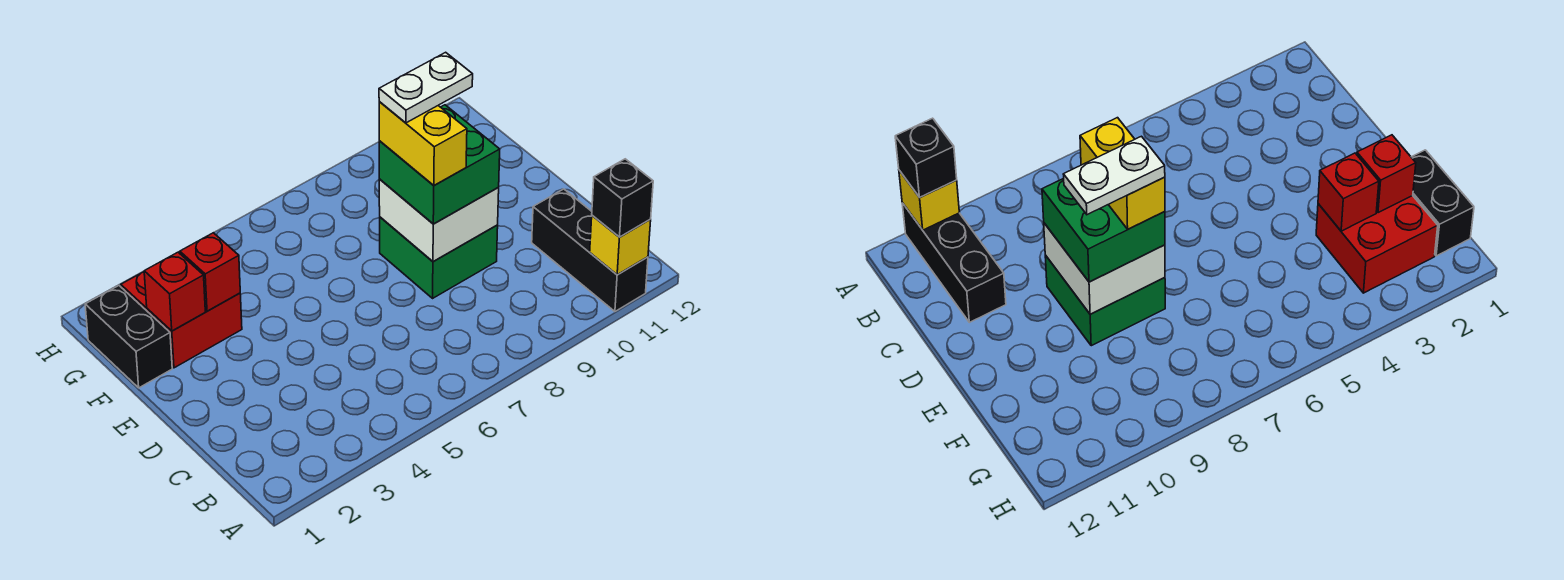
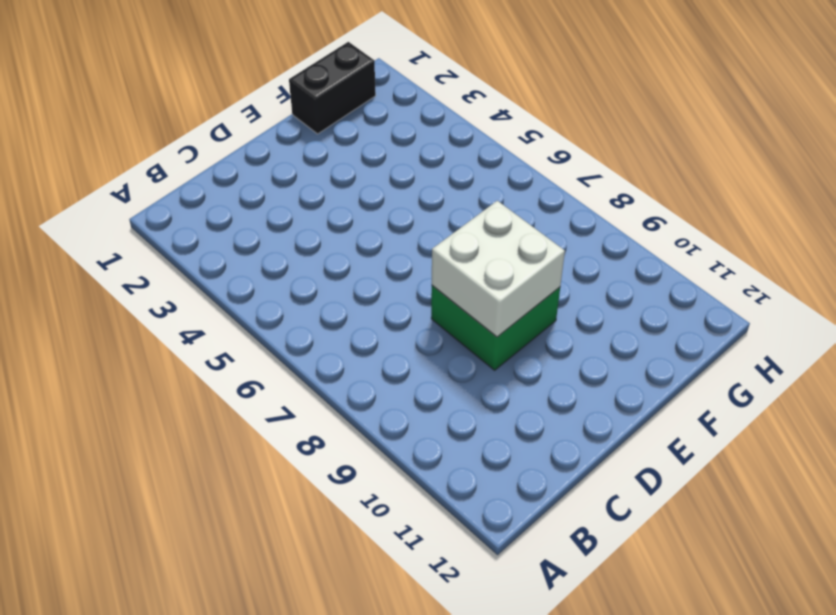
none -> black brick A11:C11 level 1
none -> red brick F2:G3 level 1
none -> yellow brick A11 level 2

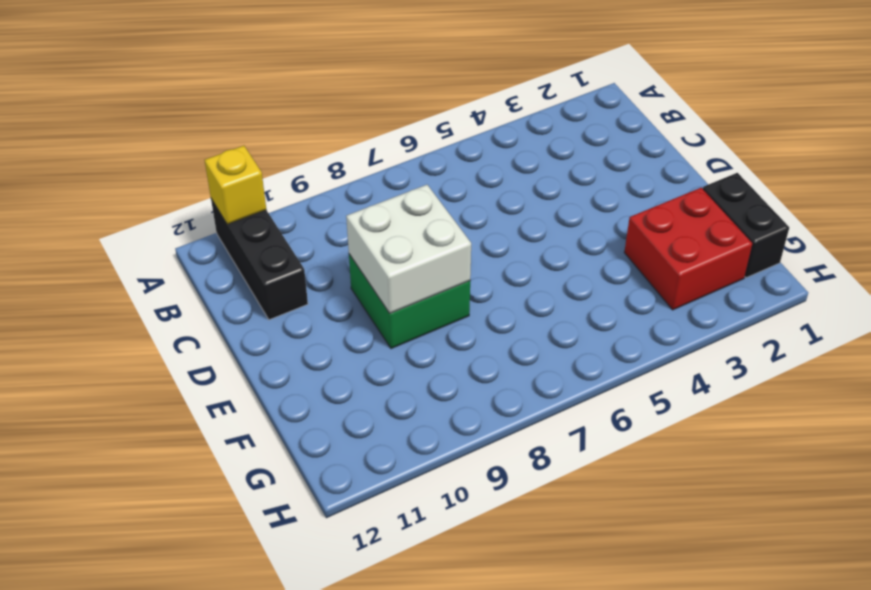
none -> red brick F2 level 2
none -> red brick F3 level 2
none -> black brick A11 level 3

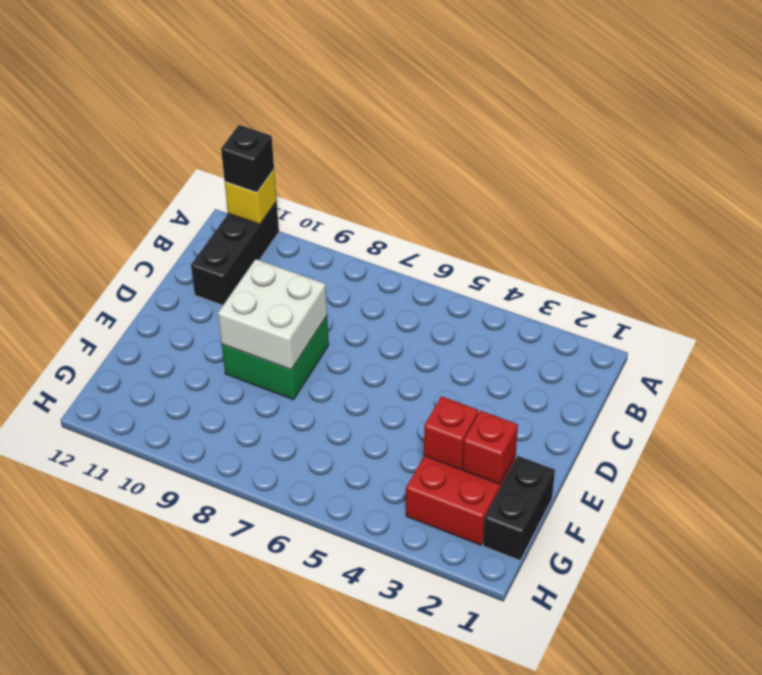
none -> green brick D8:E9 level 3
none -> yellow brick D8:E8 level 4
none -> white plate E8:E9 level 5

